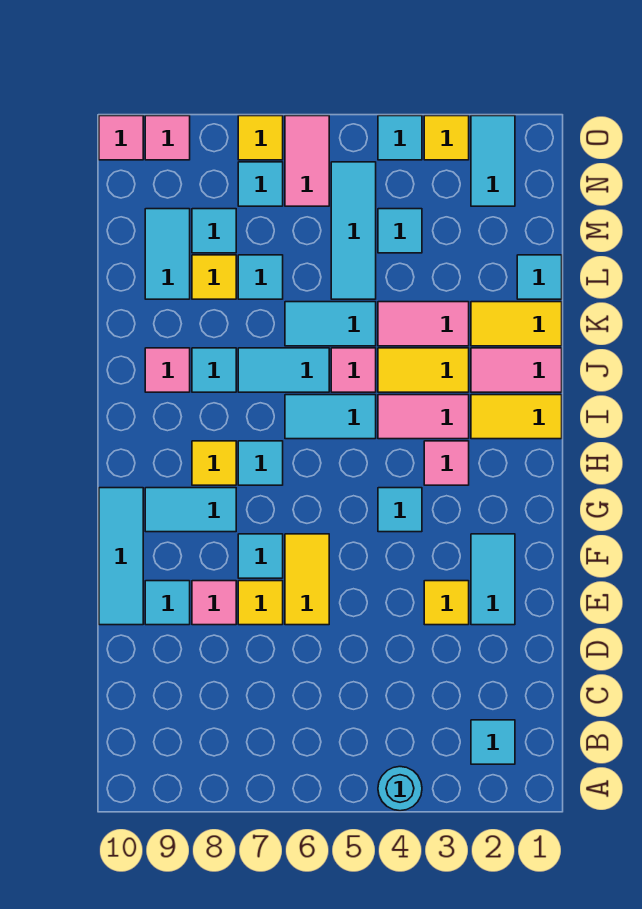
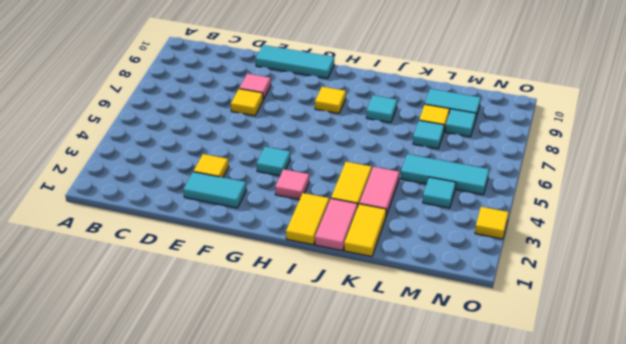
none -> cyan round brick A4 level 1
none -> cyan tile B2 level 1
none -> yellow tile E6:F6 level 1
none -> cyan tile E9 level 1

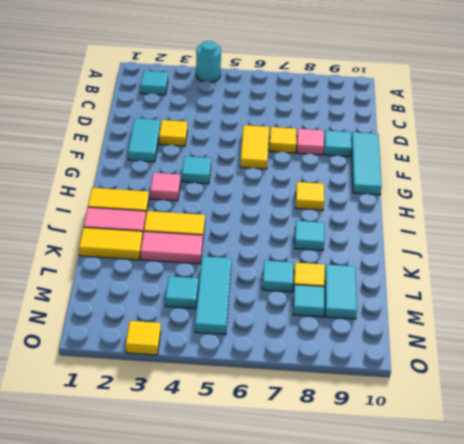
none -> cyan tile F7 level 1
none -> cyan tile G8:G9 level 1
none -> cyan tile H7 level 1
none -> pink tile I3:I4 level 1

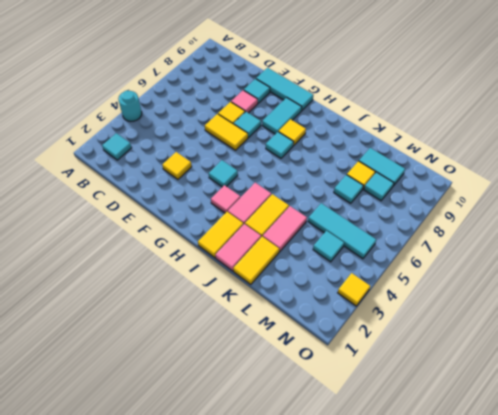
none -> cyan tile E2:F2 level 1
none -> cyan tile I5:I6 level 1
none -> pink tile J5 level 1
none -> cyan tile J6:J7 level 1

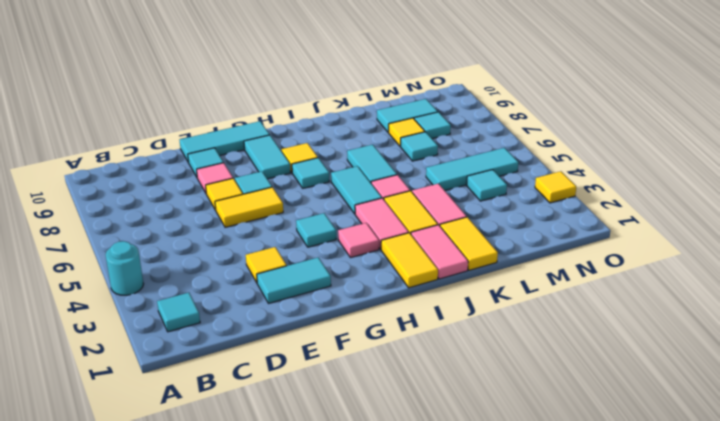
none -> cyan tile J8 level 1
none -> pink tile J9 level 1
none -> cyan tile K5:K6 level 1
none -> cyan tile L1 level 1

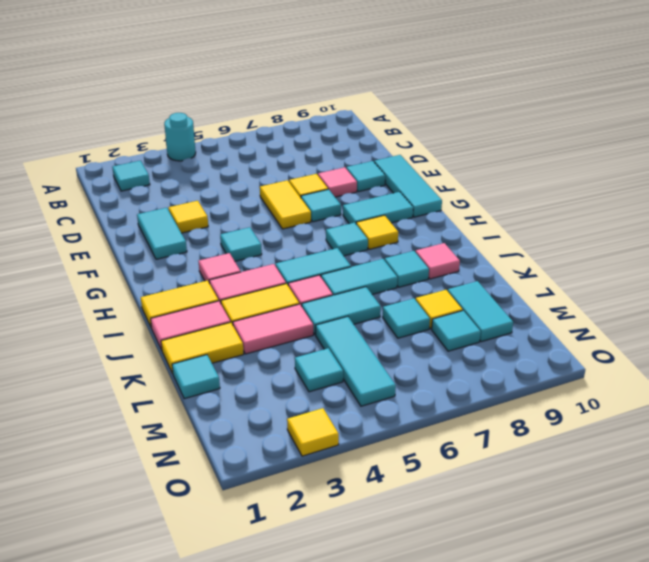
none -> cyan tile N2:O2 level 1
none -> pink tile N6:O6 level 1
none -> cyan tile N7 level 1
none -> cyan tile O4 level 1

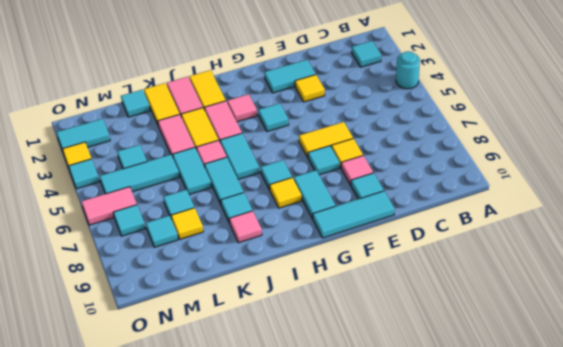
none -> cyan tile L9:M9 level 1
none -> yellow tile O7 level 1
none -> pink tile O9 level 1
none -> pink tile O10 level 1

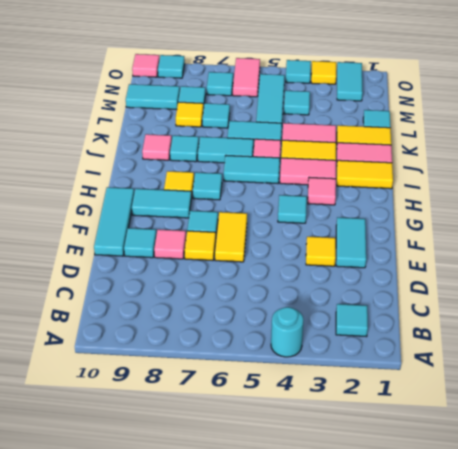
cyan tile M9:M10 level 1 -> cyan tile L9:M9 level 1
cyan tile O9 level 1 -> pink tile O9 level 1
none -> yellow tile O7 level 1

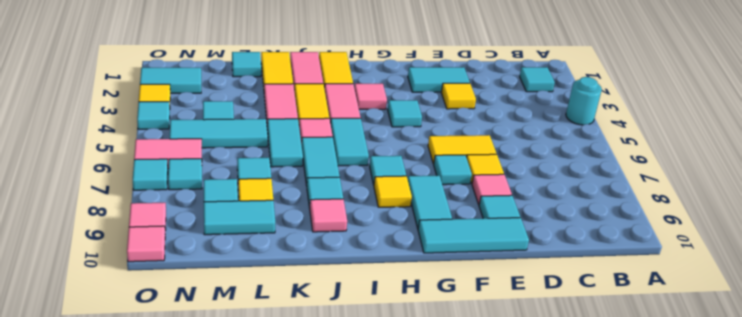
cyan tile O7 level 1 -> yellow tile O7 level 1

